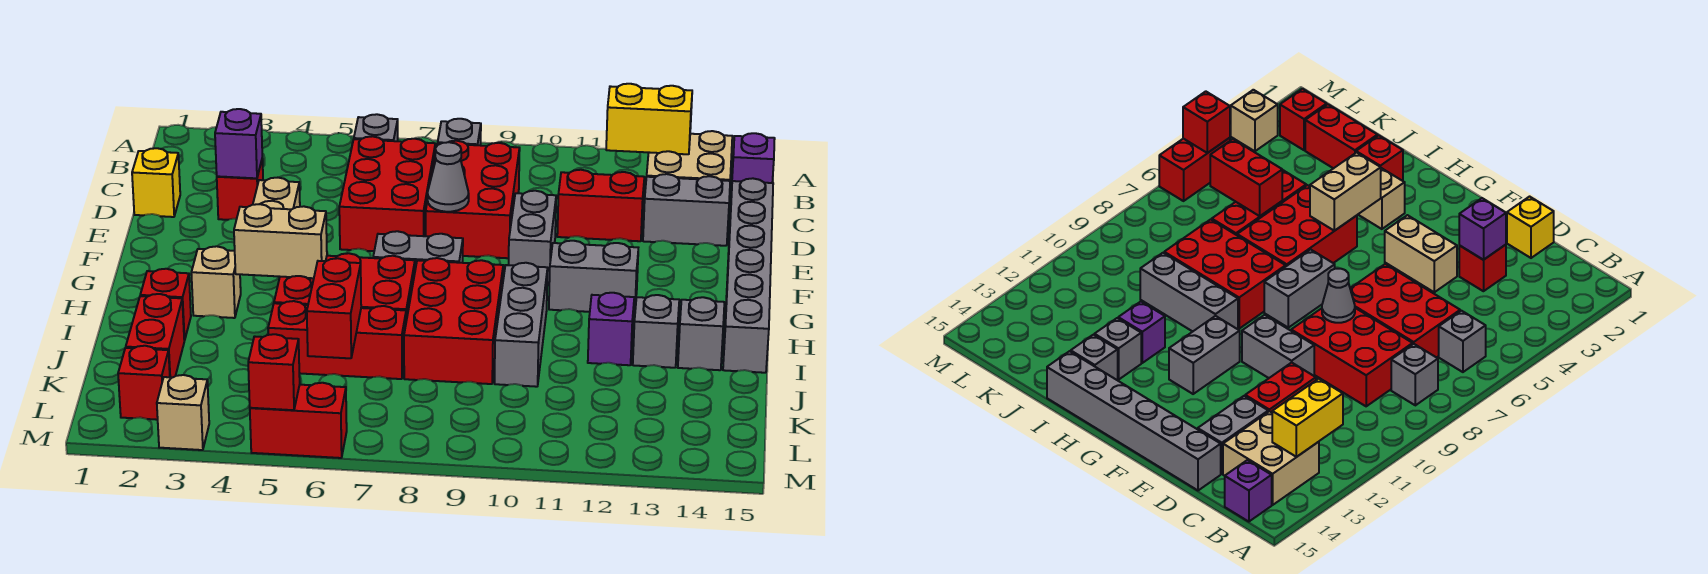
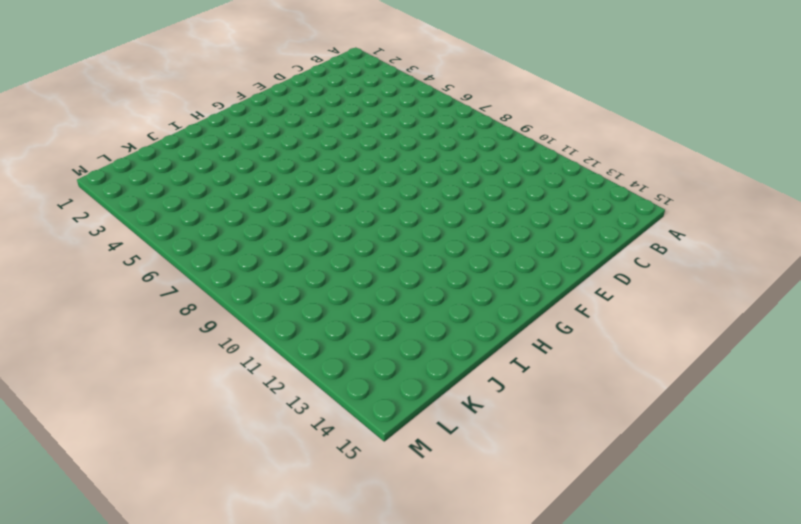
none -> grey brick B6 level 1
none -> grey brick B8 level 1
none -> tan brick B13:C14 level 1
none -> purple brick B15 level 1

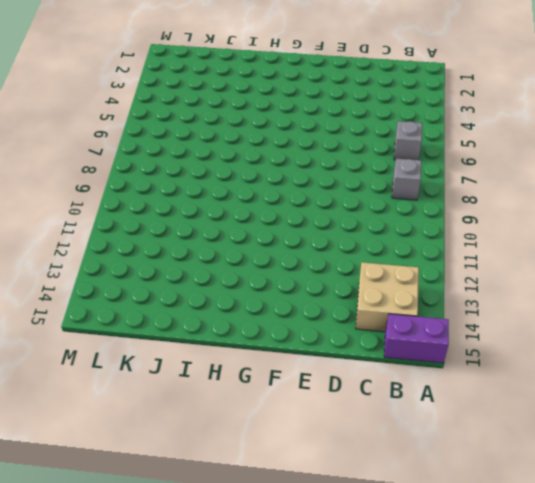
purple brick A15:B15 level 1 -> purple brick B15 level 1
none -> red brick C6:E7 level 1
none -> red brick C8:E9 level 1
none -> yellow brick D1 level 1
none -> red brick D3 level 1

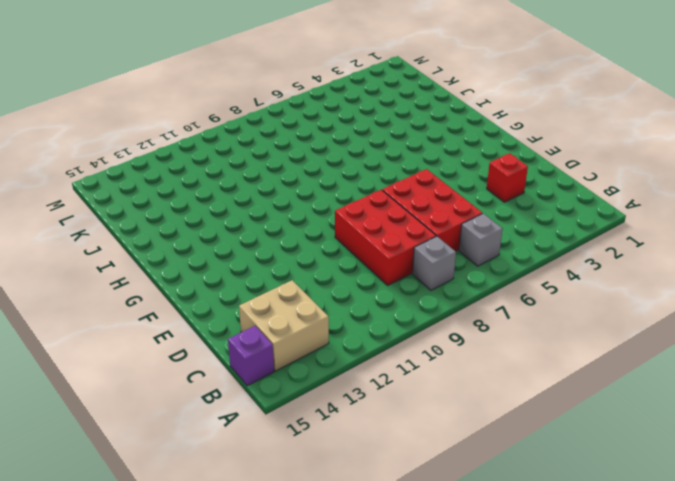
none -> yellow brick D1 level 1
none -> red brick D11:D12 level 1
none -> grey brick D13:D14 level 1
none -> grey brick D15:I15 level 1

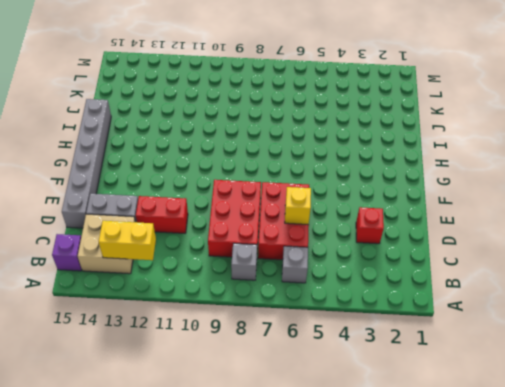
yellow brick D6 level 2 -> yellow brick D1 level 1
none -> tan brick E4:F4 level 1
none -> grey brick E10:F10 level 1
none -> grey brick G7:G8 level 1
none -> grey brick G11:G12 level 1

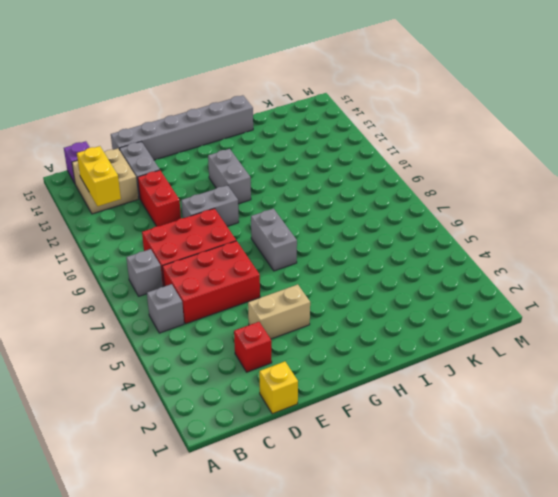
none -> tan brick H3 level 1
none -> red brick H5:I7 level 1
none -> red brick H8:J9 level 1
none -> grey brick H10:J10 level 1

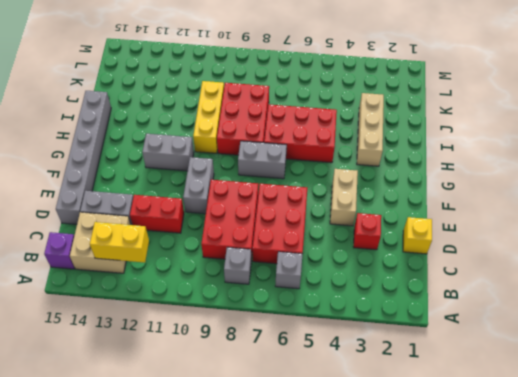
tan brick H3:J3 level 1 -> tan brick H3 level 1
yellow brick H10:J10 level 1 -> grey brick H10:J10 level 1
none -> red brick I2 level 1
none -> purple brick I12 level 1
none -> grey brick I13 level 1
none -> grey brick I14 level 1

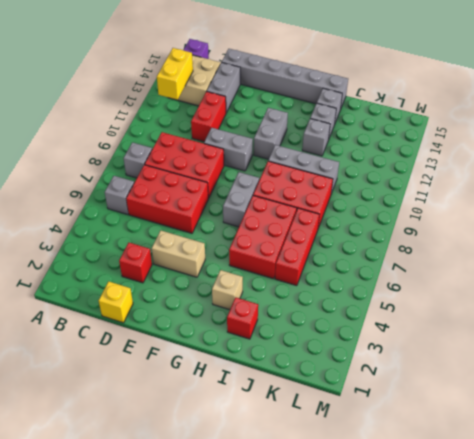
grey brick I12 level 1 -> purple brick I12 level 1
none -> red brick J2:K2 level 1
none -> red brick L2 level 1
none -> tan brick M3 level 1
none -> red brick M5:M6 level 1

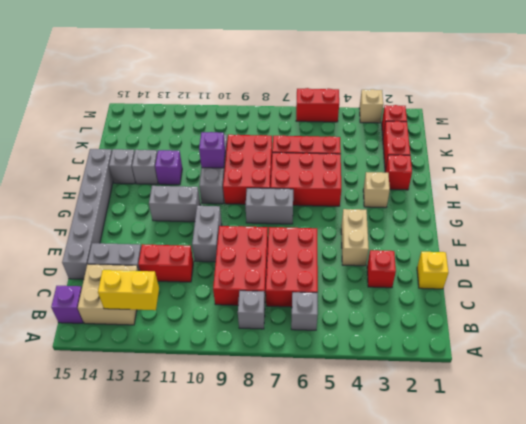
purple brick I10 level 2 -> purple brick D3 level 2
none -> grey cone E8 level 2
none -> tan brick H4:H5 level 2
none -> red brick J6:K6 level 2
none -> red brick M5 level 2

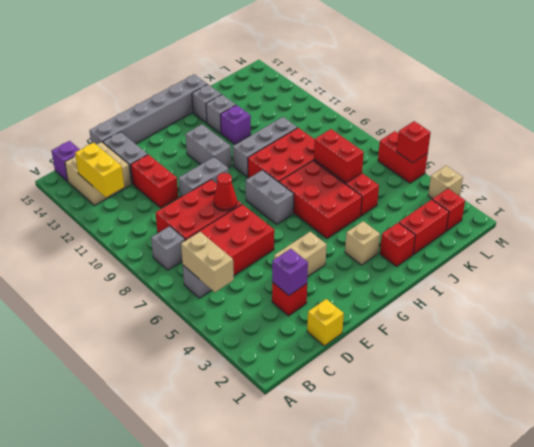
tan brick B5:B6 level 2 -> tan brick H4:H5 level 2
red cone E8 level 2 -> grey cone E8 level 2
red brick J6:J7 level 2 -> red brick J6:K6 level 2

